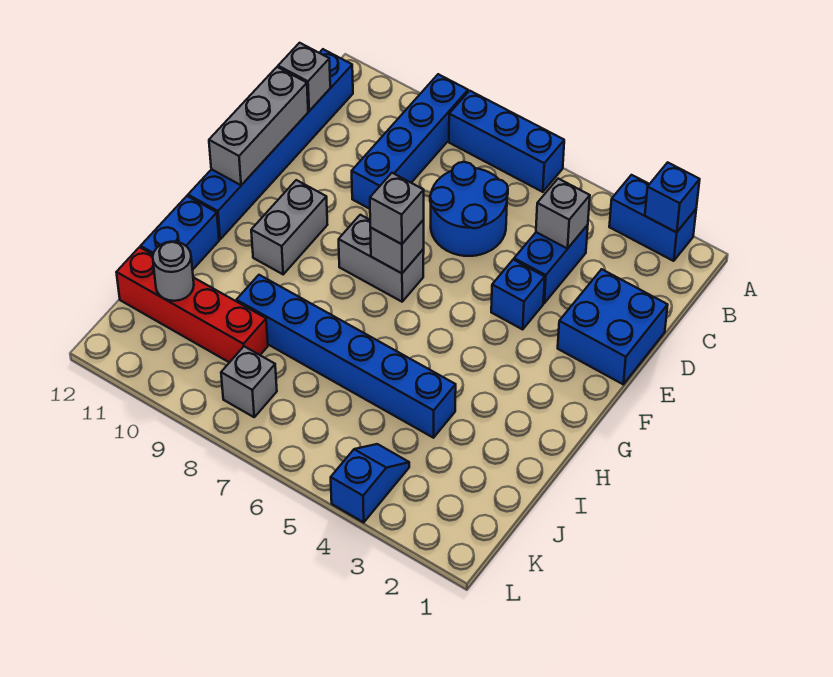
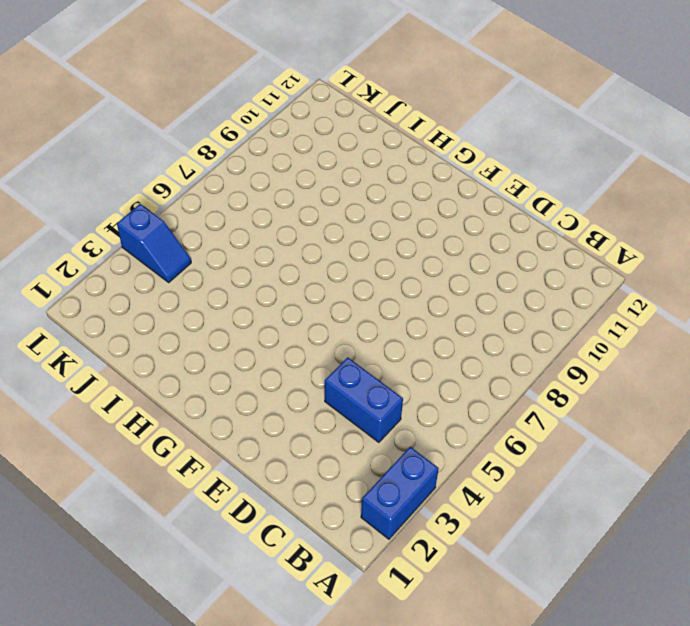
none -> blue brick A6:A8 level 1
none -> blue brick A9:D9 level 1
none -> blue brick B12:G12 level 1

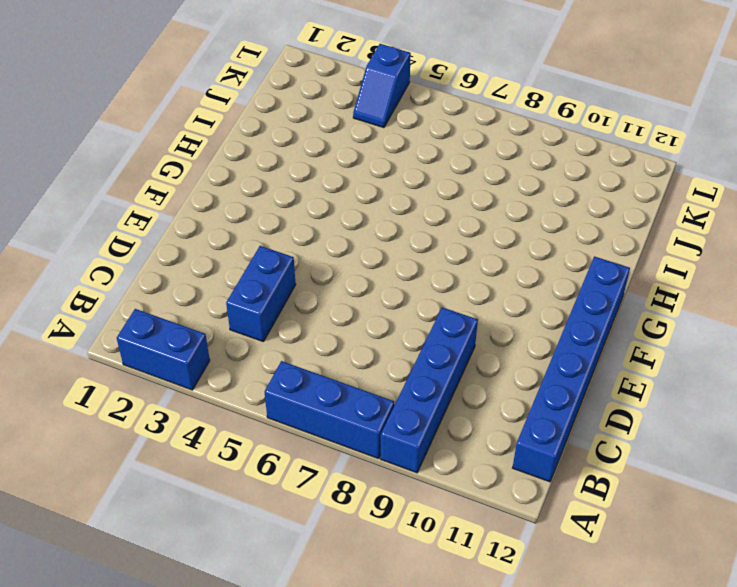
none -> blue round brick C6:D7 level 1
none -> blue brick D1:E2 level 1
none -> blue brick E4 level 1

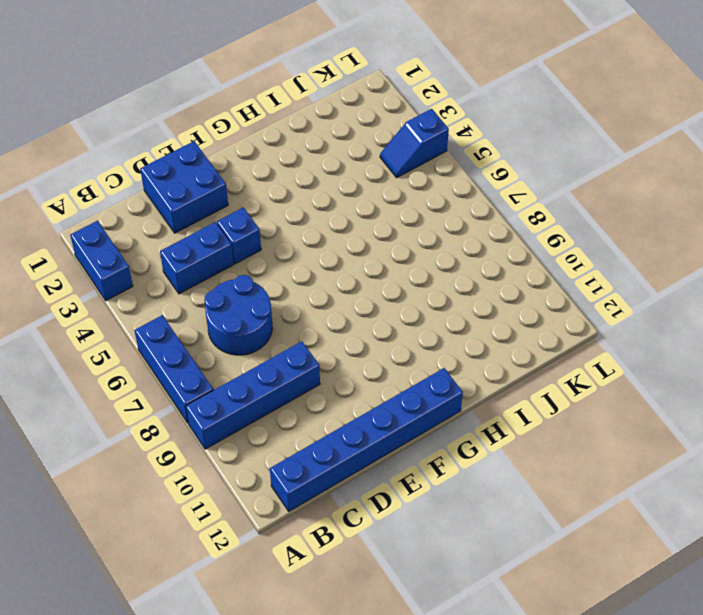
none -> grey brick F7:F8 level 1
none -> grey brick F10:G10 level 1
none -> blue brick H12:I12 level 1

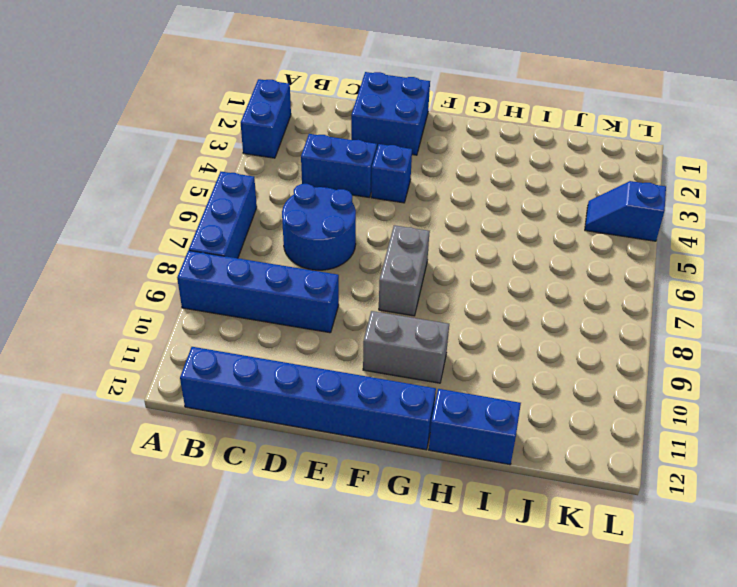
none -> blue brick I4:I9 level 1
none -> red brick J9:J12 level 1
none -> grey brick K8 level 1

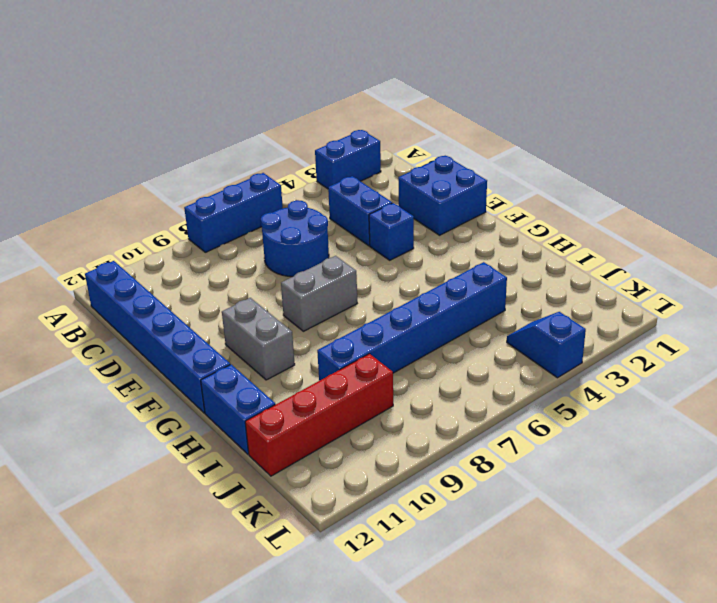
none -> blue brick A9:D9 level 1
none -> grey brick K8 level 1
none -> blue brick A2 level 2

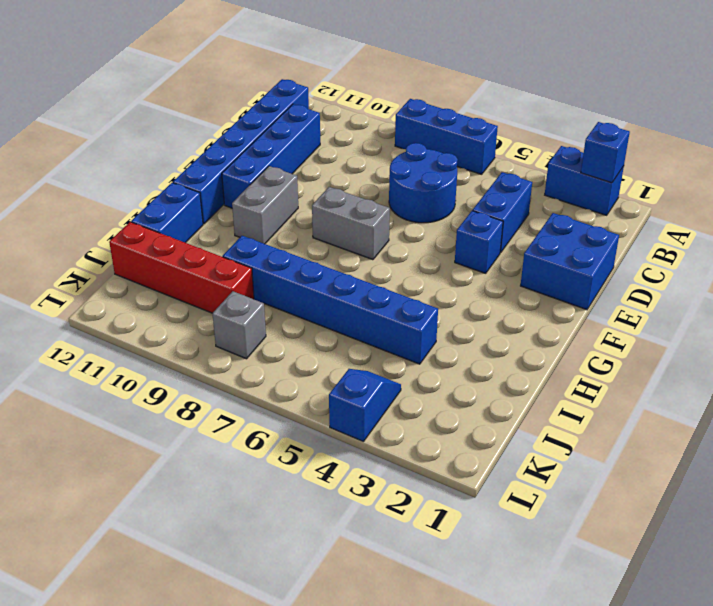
blue brick C11:F11 level 1 -> blue brick A9:D9 level 1
none -> grey brick C4 level 2
none -> grey brick C12 level 2
none -> grey brick D12:F12 level 2

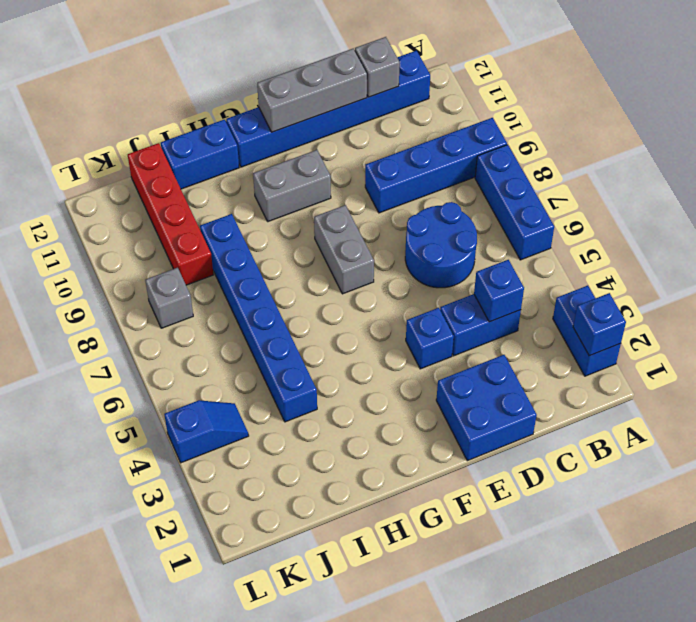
blue brick C4 level 2 -> grey brick C4 level 2
none -> grey brick F7 level 2
none -> grey round brick J11 level 2
none -> grey brick F7 level 3

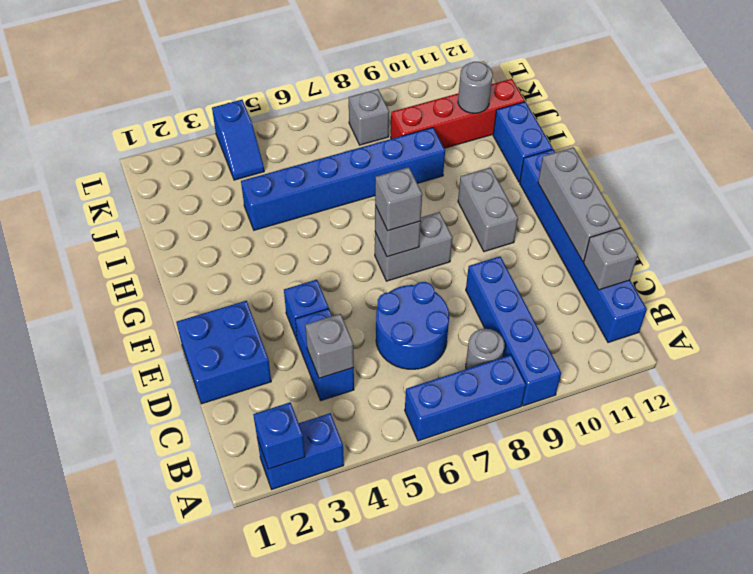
grey round brick B8 level 1 -> none

